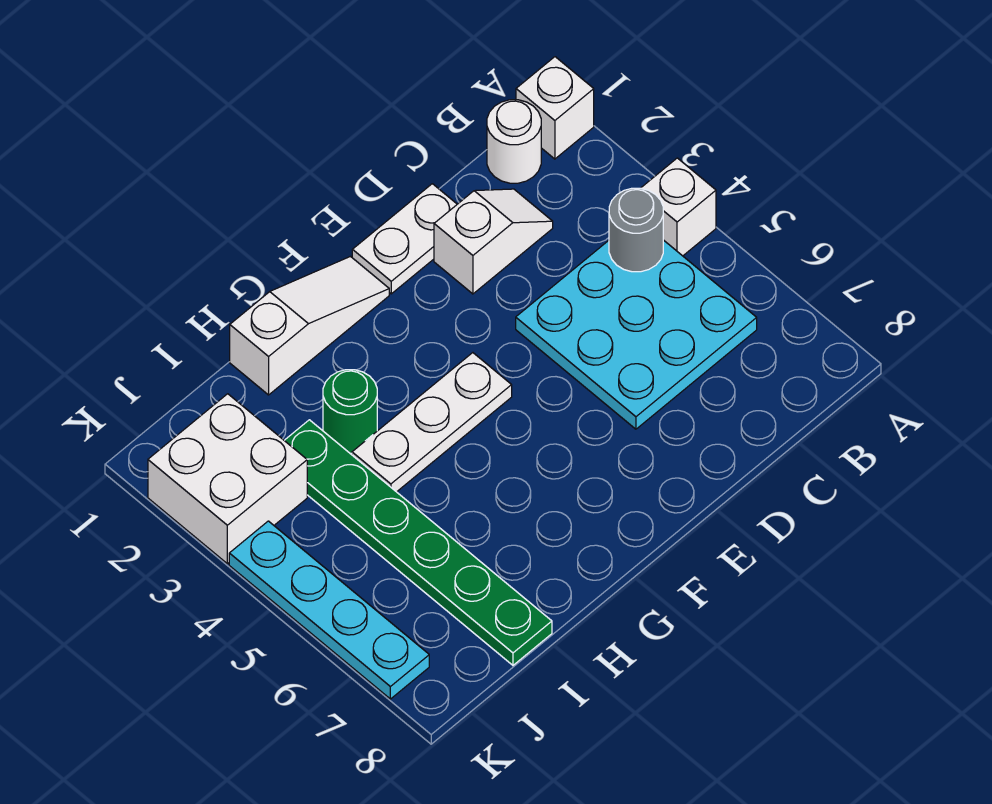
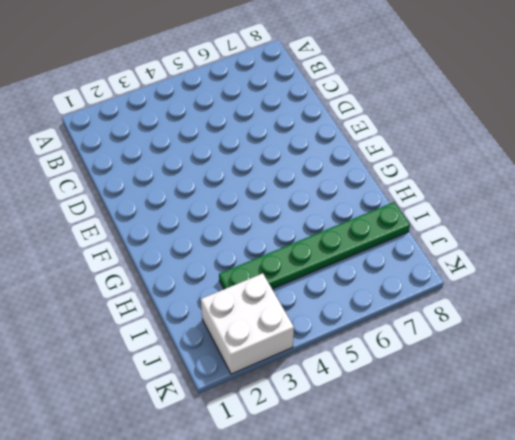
none -> white brick A1 level 1
none -> white brick A4 level 1
none -> white round brick B1 level 1

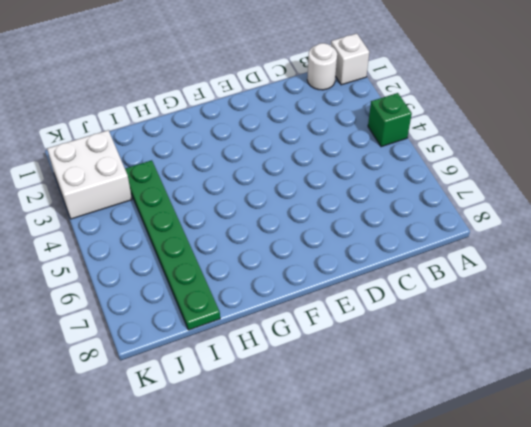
green brick A4 level 1 -> white brick A4 level 1
none -> cyan plate B4:D6 level 1
none -> white slope C2:D2 level 1 top D
none -> white plate D1:E1 level 1

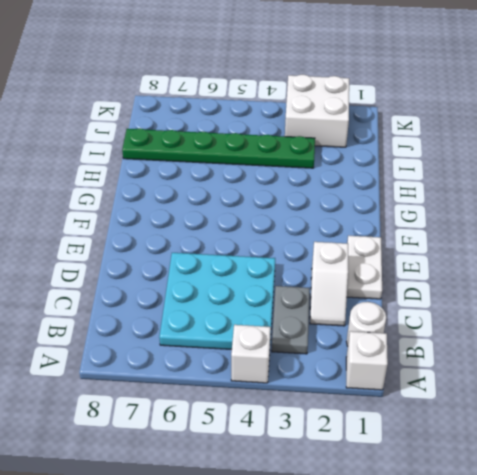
grey plate B3:C3 level 1 -> none
none -> white slope F1:H1 level 1 top H
none -> white plate F4:H4 level 1
none -> green round brick H3 level 1

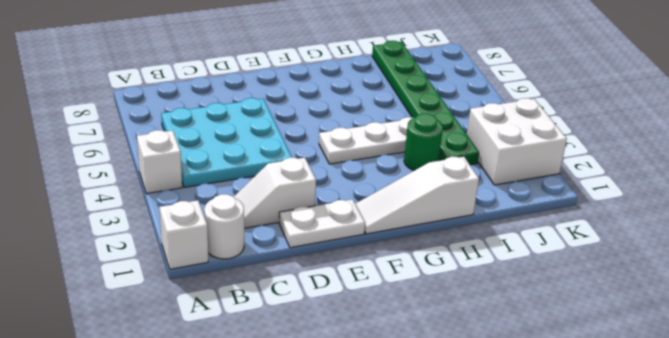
none -> cyan plate K4:K7 level 1
none -> grey round brick B4 level 2

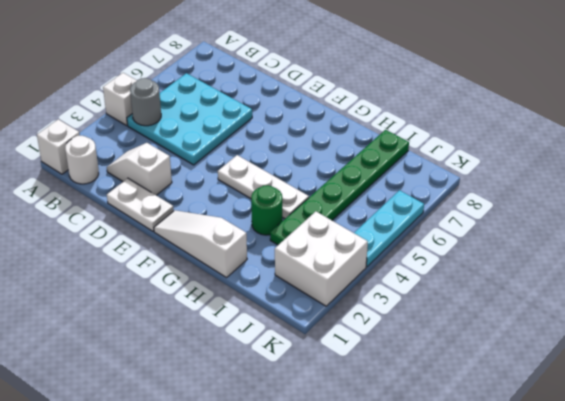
cyan plate K4:K6 level 1 -> cyan plate K4:K7 level 1

